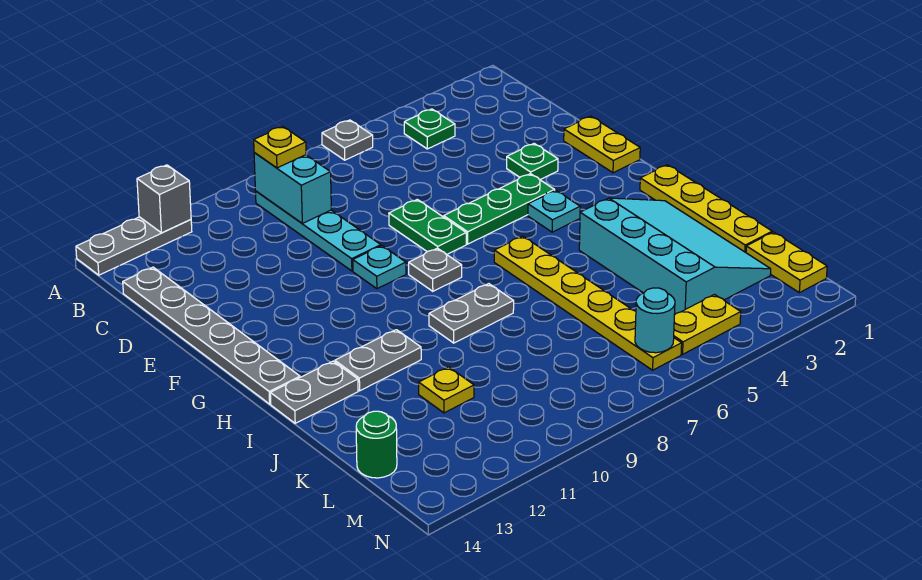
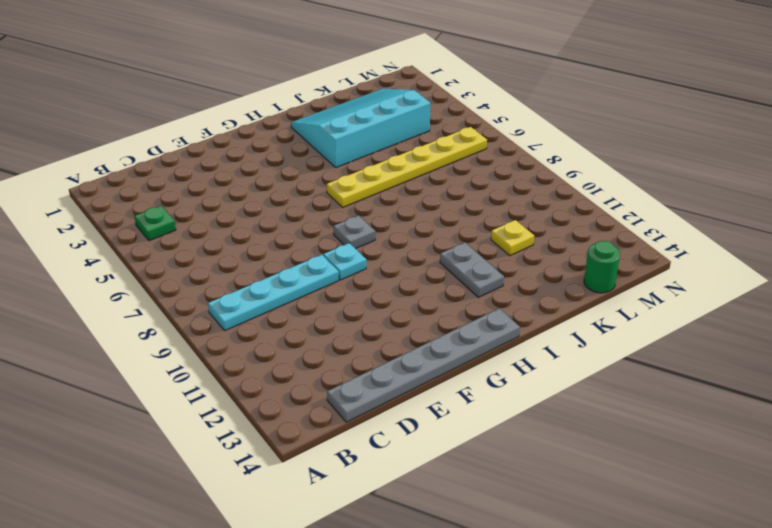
none -> grey plate A6 level 1
none -> grey plate A12:A14 level 1
none -> yellow plate E1:F1 level 1

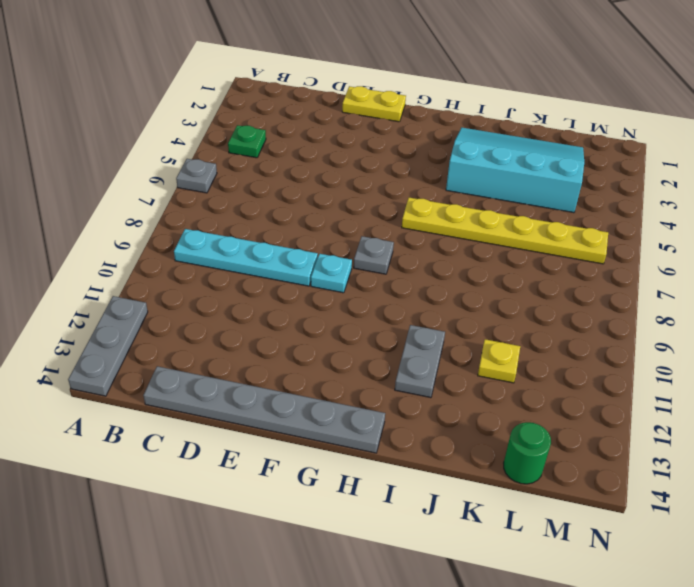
none -> green plate E3 level 1
none -> green plate E7:F7 level 1
none -> green plate F4:F6 level 1

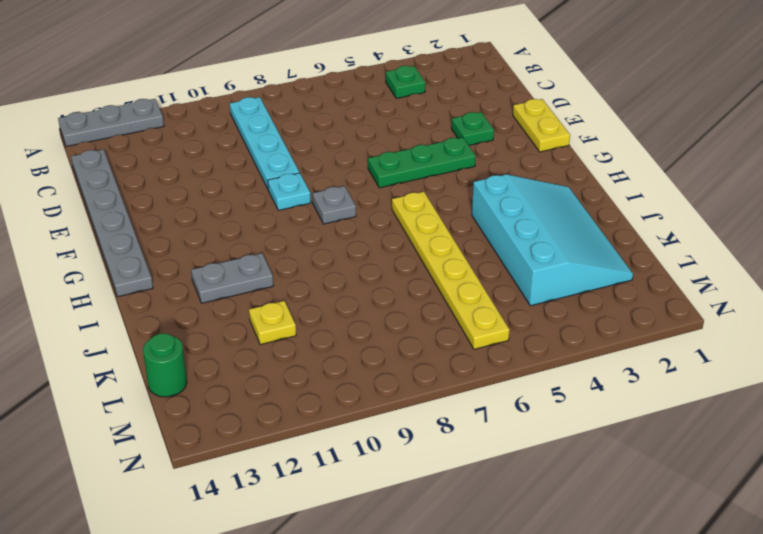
none -> grey plate A6 level 1
none -> green plate E7:F7 level 1
none -> cyan plate G4 level 1

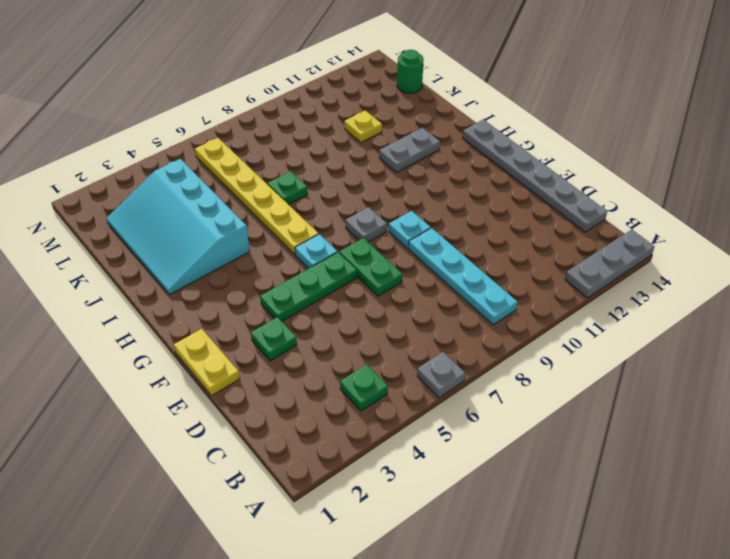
cyan plate G6 level 1 -> cyan plate G4 level 1
green plate J7 level 1 -> none
none -> yellow plate H1:K1 level 1
none -> grey plate I8:I9 level 1
none -> grey plate I13:I14 level 1

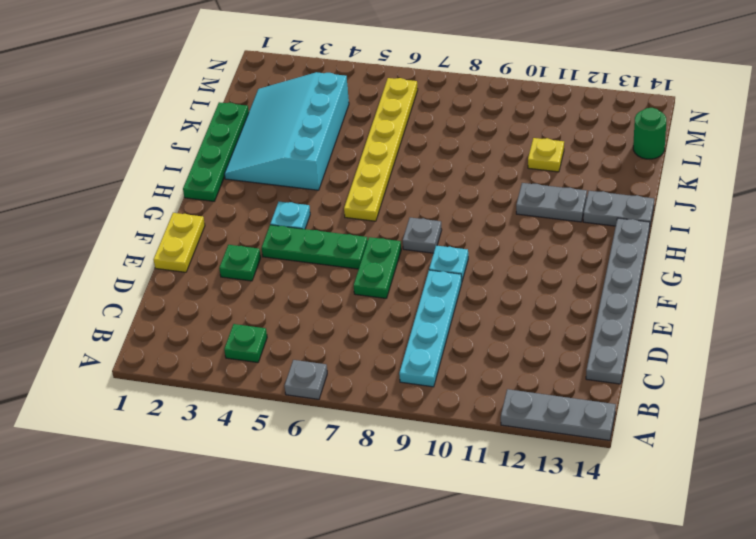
green plate H1:K1 level 1 -> yellow plate H1:K1 level 1
none -> grey plate I8:I9 level 1
none -> yellow plate L1:M1 level 1
none -> yellow plate M4:M5 level 1

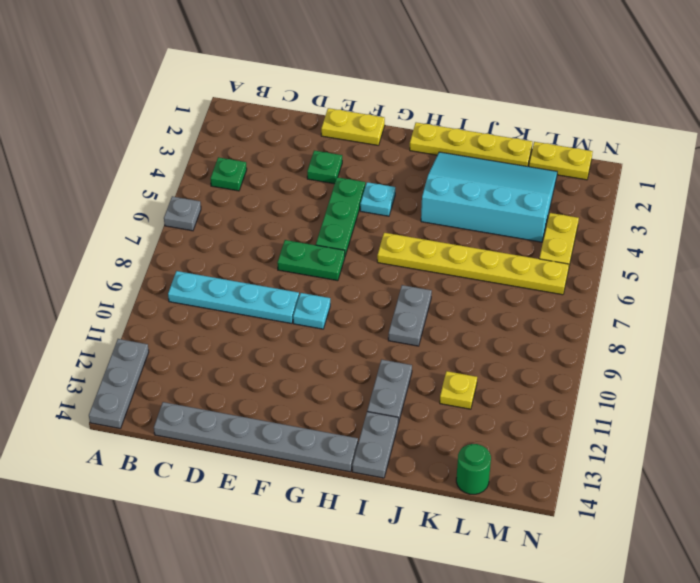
none -> grey plate G8 level 1
none -> grey brick A12 level 2
none -> cyan brick B9:C9 level 2

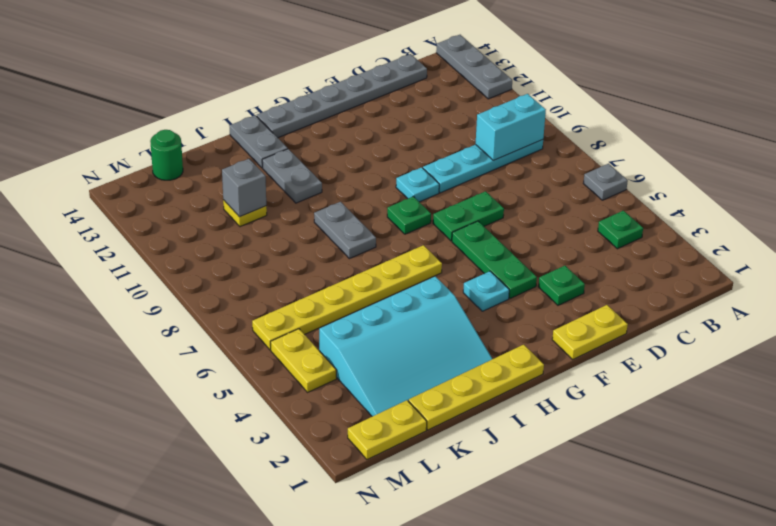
green plate G8 level 1 -> grey plate G8 level 1
grey brick K11 level 2 -> grey brick A12 level 2
none -> cyan round brick M6 level 2
none -> yellow plate B9 level 3

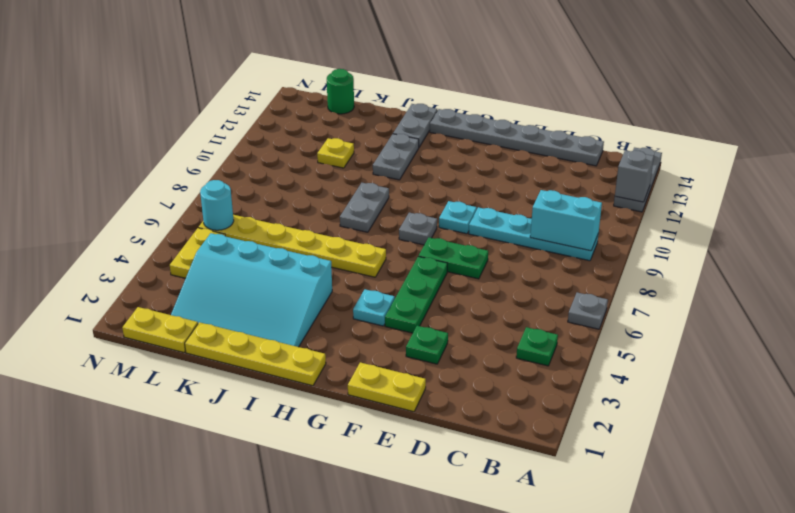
none -> yellow plate B9 level 3

